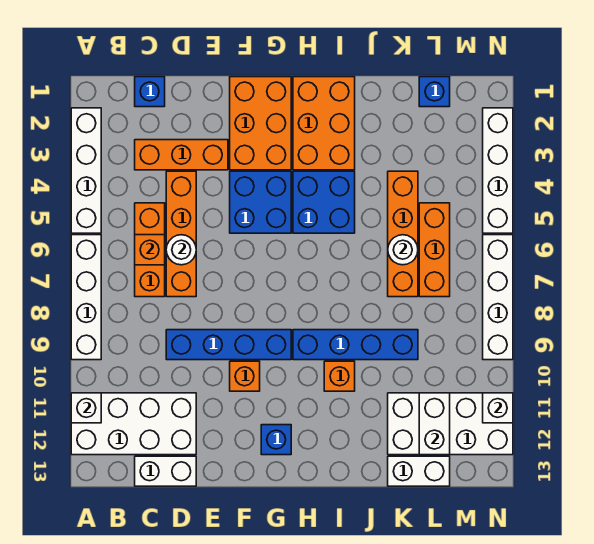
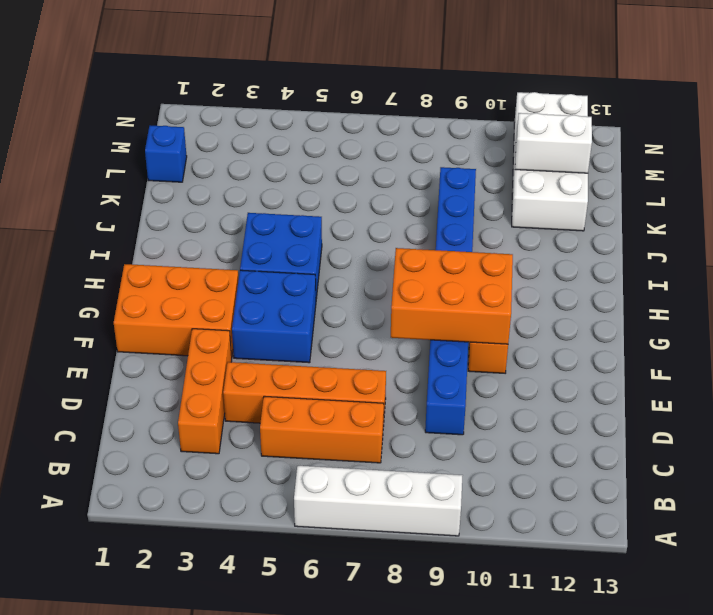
orange brick F8:G10 level 2 -> orange brick H1:I3 level 1
none -> white brick A2:A5 level 1
none -> white brick A11:D12 level 1
none -> blue brick C1 level 1
none -> white brick C13:D13 level 1

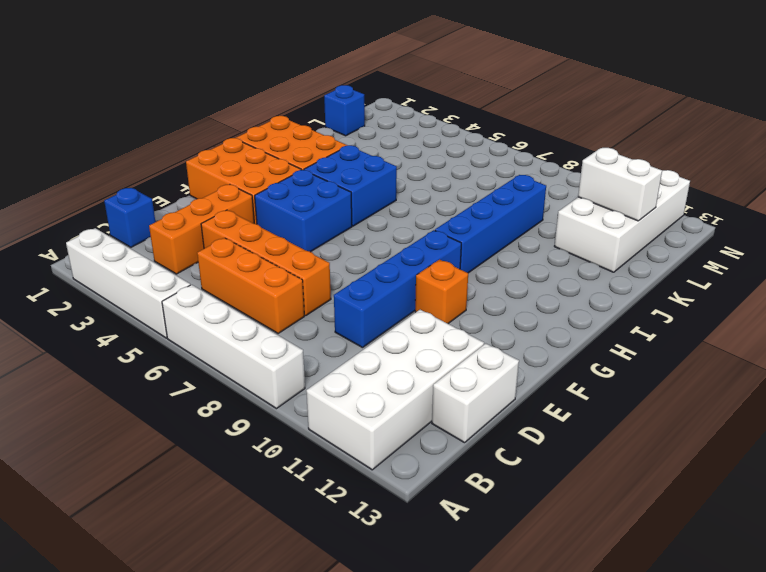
none -> blue brick G12 level 1
none -> orange brick I10 level 1
none -> orange brick K4:K7 level 1
none -> white brick K13:L13 level 1

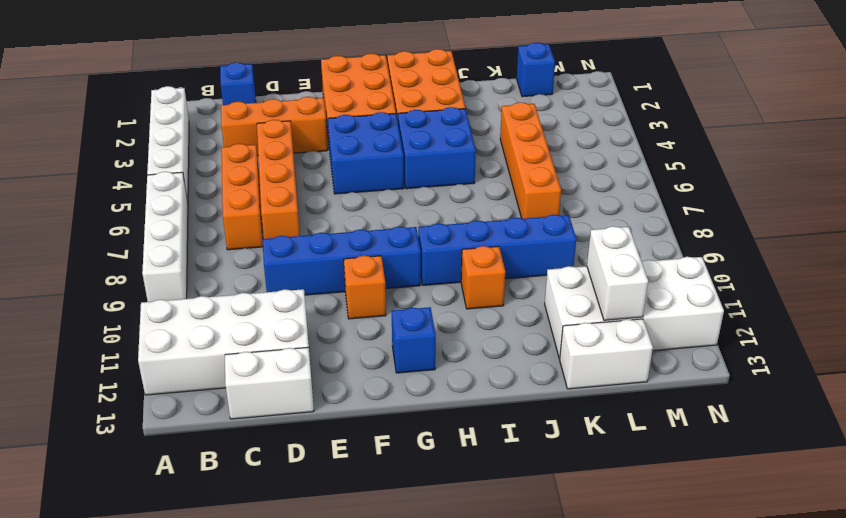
none -> orange brick L5:L7 level 1
none -> white brick N2:N5 level 1
none -> white brick N6:N9 level 1
none -> white brick A11 level 2

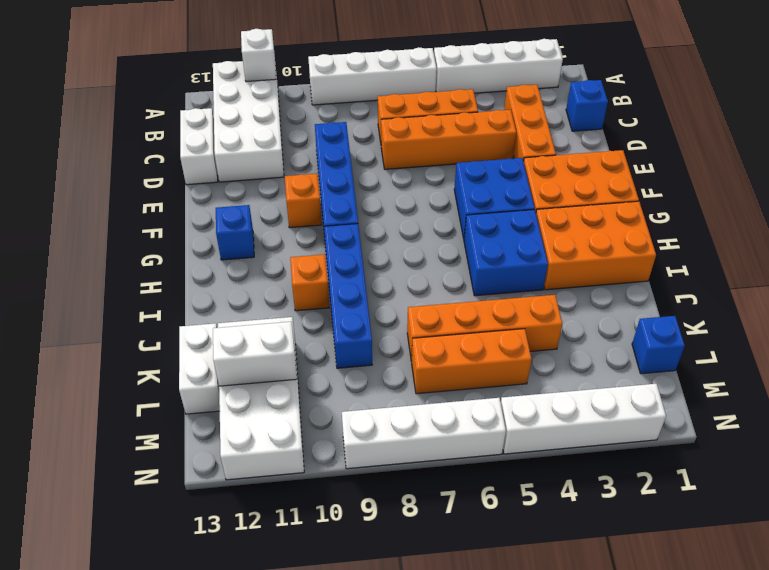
none -> orange brick C6 level 2
none -> white round brick D6 level 2
none -> white round brick K6 level 2
none -> white brick N11 level 2

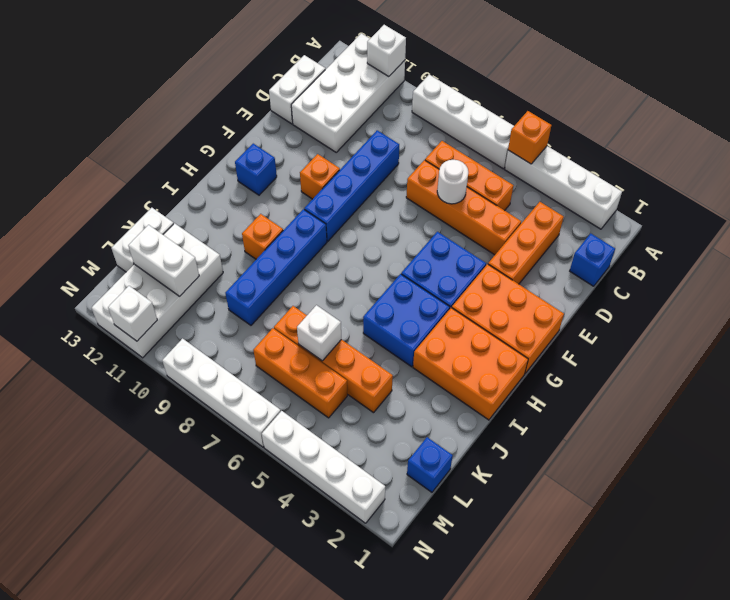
orange brick A5 level 2 -> orange brick C6 level 2
white brick K6 level 2 -> white round brick K6 level 2

